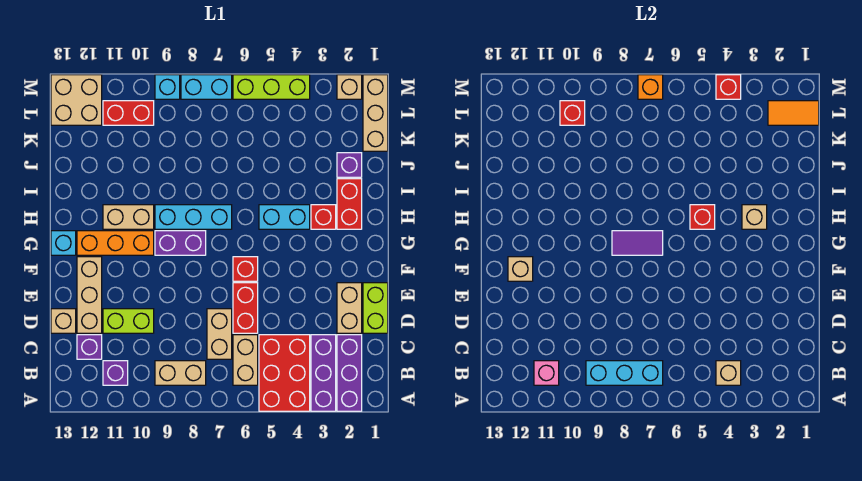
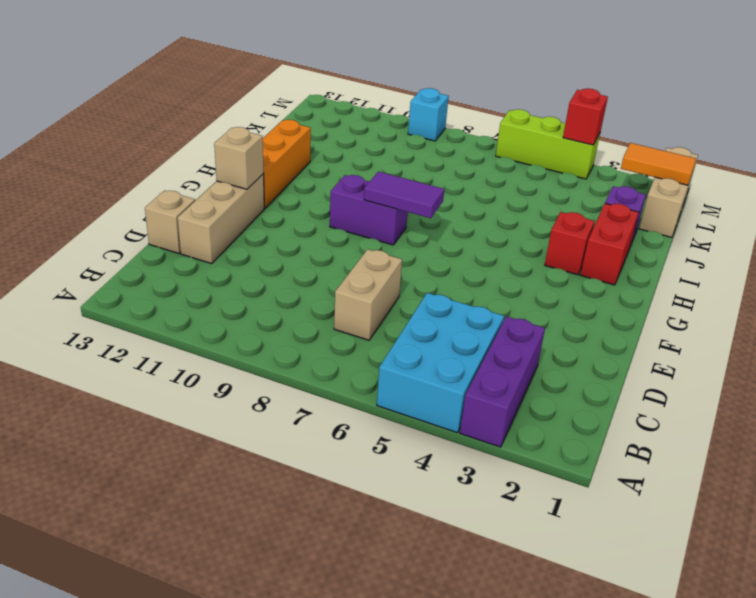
cyan brick A4:C5 level 1 -> red brick A4:C5 level 1
orange brick G12:I12 level 1 -> orange brick G10:G12 level 1
none -> purple brick A2:C2 level 1
none -> tan brick B6:C6 level 1
none -> tan brick B8:B9 level 1
none -> purple brick B11 level 1

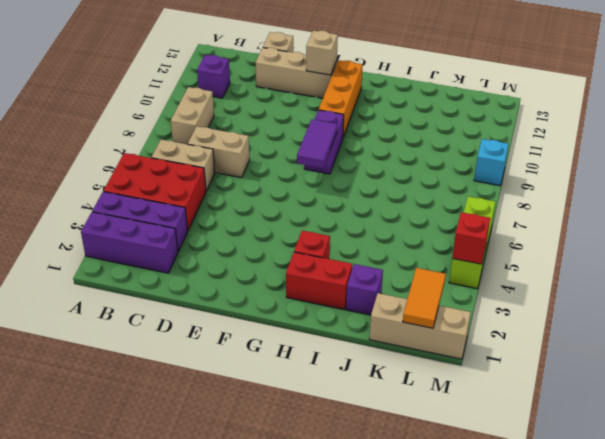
none -> purple brick C12 level 1
none -> lime brick D1:E1 level 1
none -> tan brick D2:E2 level 1
none -> red brick D6:E6 level 1

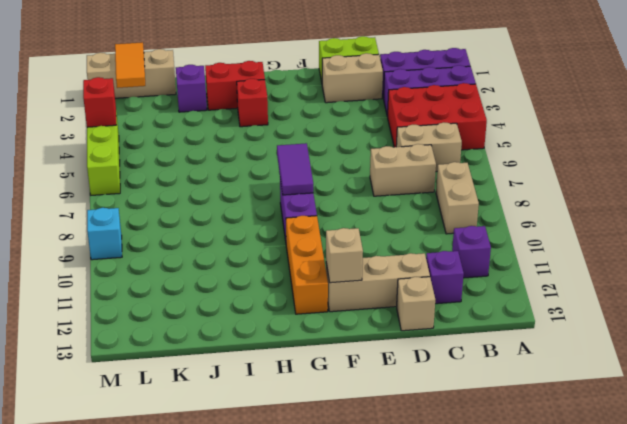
none -> red brick D6:E6 level 1
none -> lime brick D10:D11 level 1
none -> red brick F6 level 1
none -> cyan brick G13 level 1

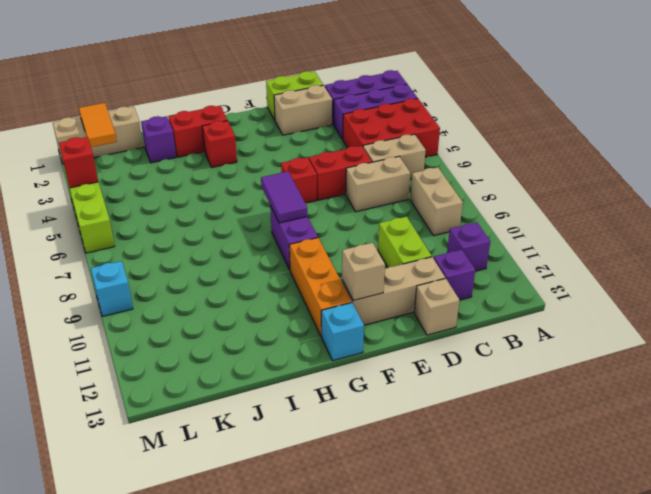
none -> cyan brick H4:H5 level 1
none -> cyan brick H7:H9 level 1
none -> tan brick H10:H11 level 1
none -> red brick L10:L11 level 1

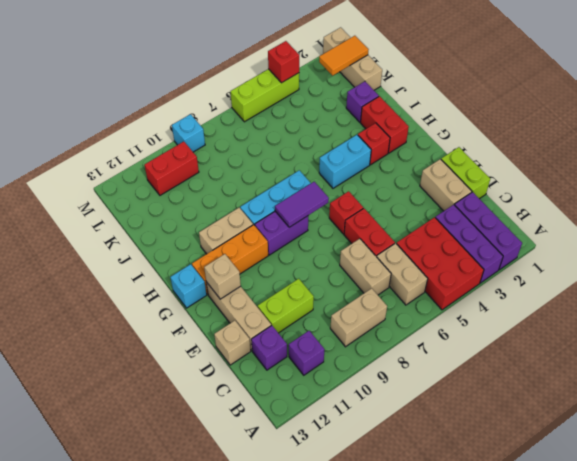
none -> tan brick L12:M13 level 1
none -> tan brick M2 level 1
none -> cyan brick M7:M8 level 1
none -> tan brick B4 level 2

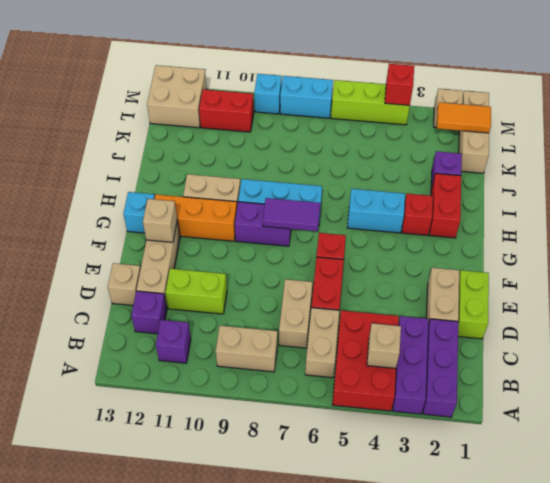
none -> cyan brick B7:B9 level 2
none -> pink brick B11 level 2
none -> tan brick H3 level 2
none -> red brick H5 level 2

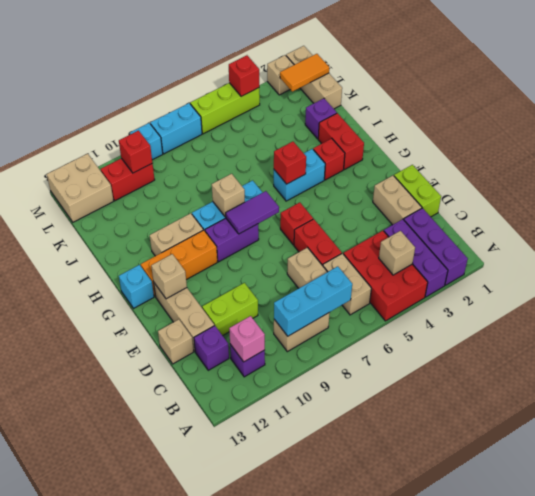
tan brick H8 level 2 -> tan brick H3 level 2
none -> orange brick M7 level 2

